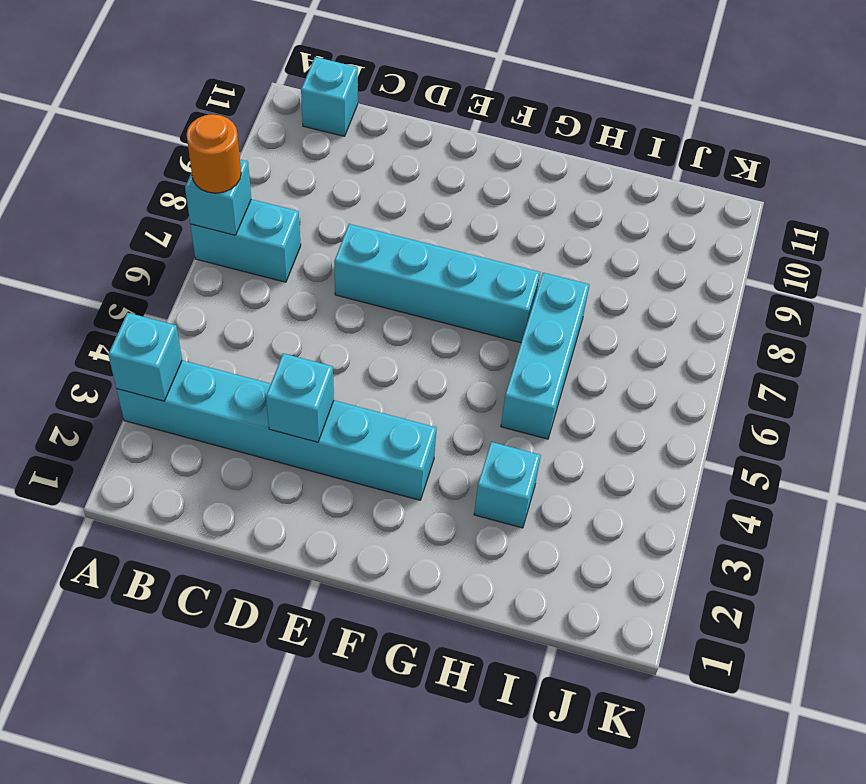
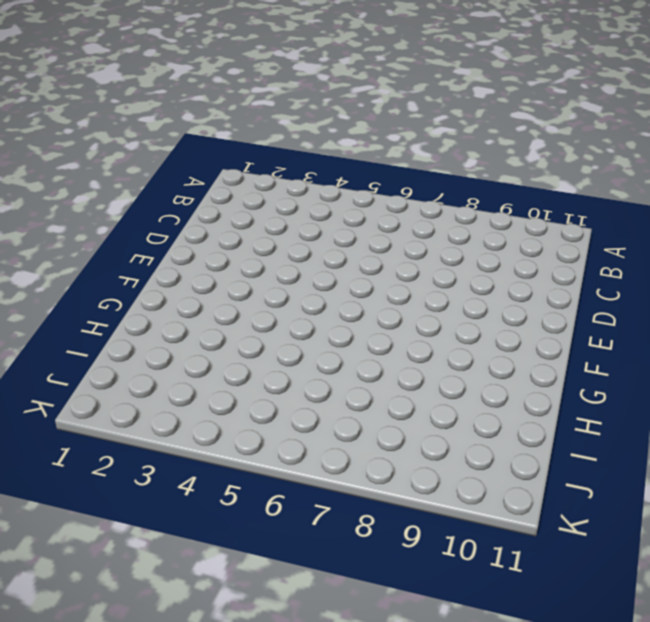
none -> cyan brick A3:F3 level 1
none -> cyan brick A7:B7 level 1

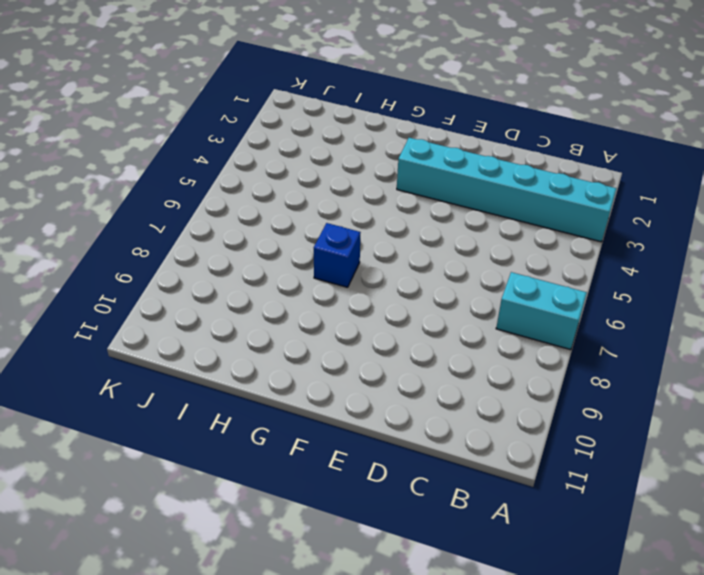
blue brick G7 level 1 -> cyan brick D7:G7 level 1
none -> cyan brick B11 level 1
none -> cyan brick H3 level 1

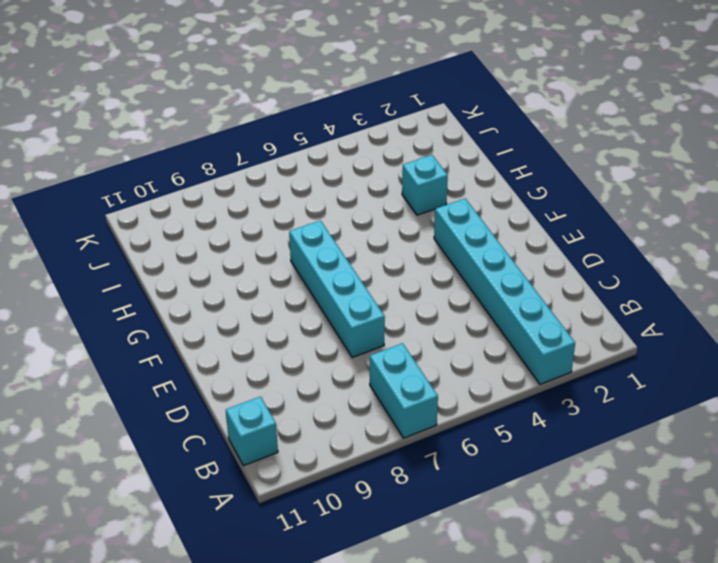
none -> cyan brick H5:H7 level 1
none -> cyan brick A3 level 2

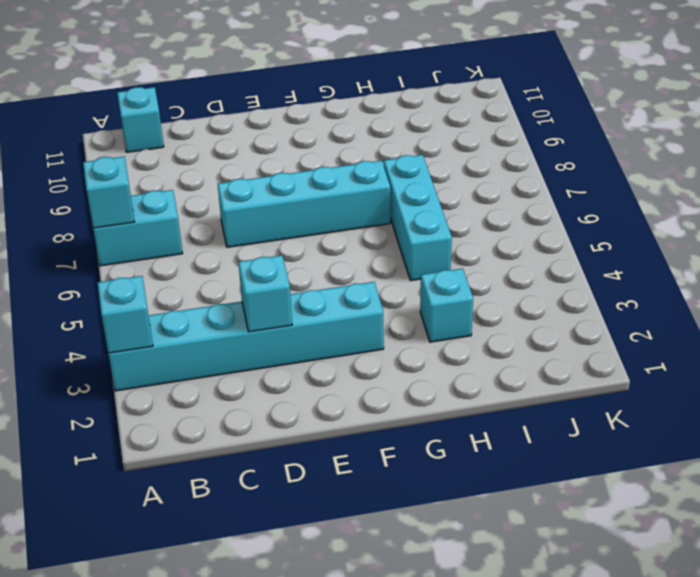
none -> orange round brick A7 level 3

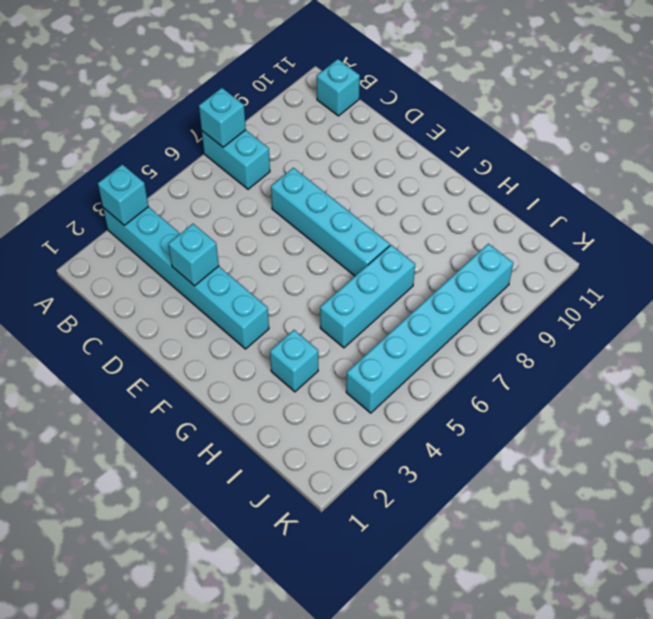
cyan brick J4:J9 level 1 -> none
none -> orange round brick A7 level 3

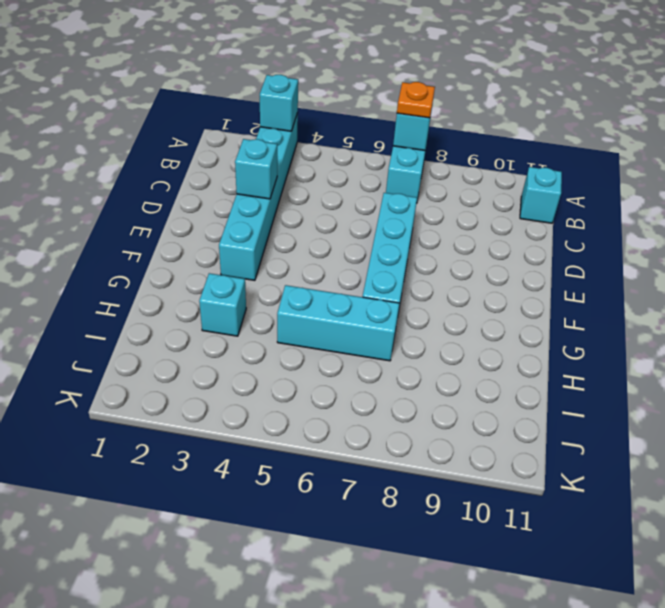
orange plate A7 level 3 -> orange round brick A7 level 3

